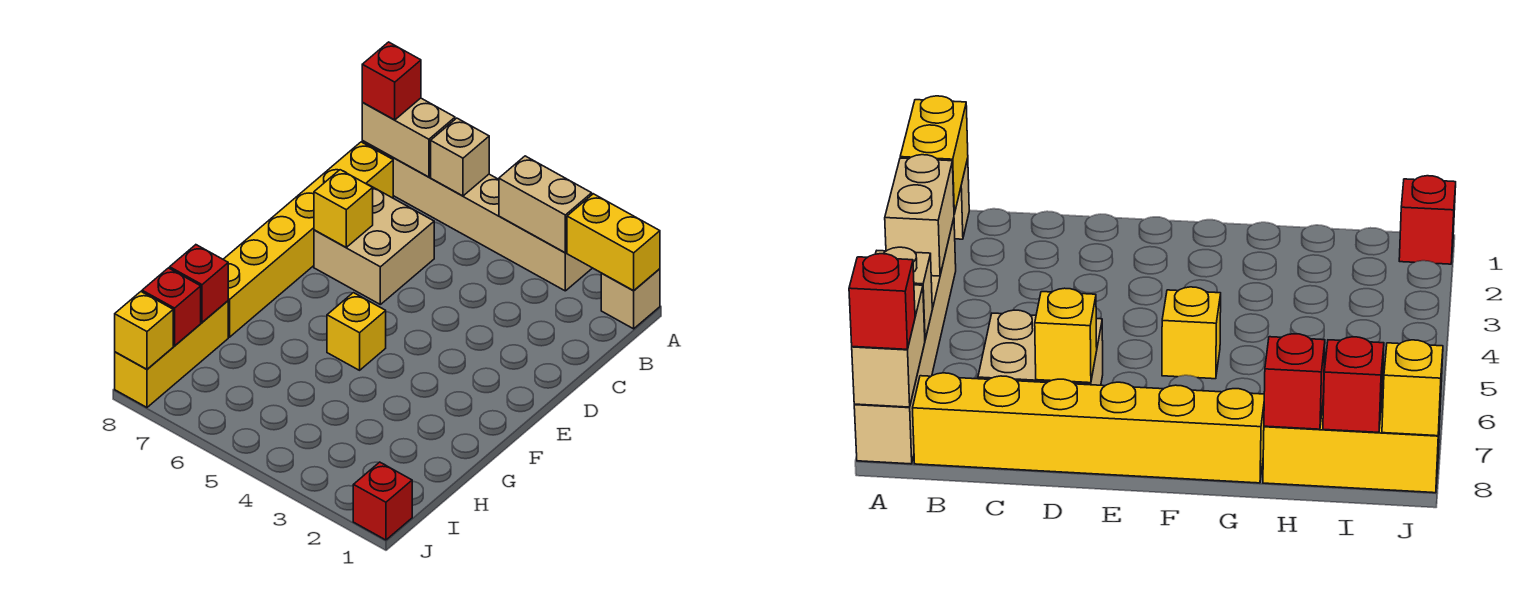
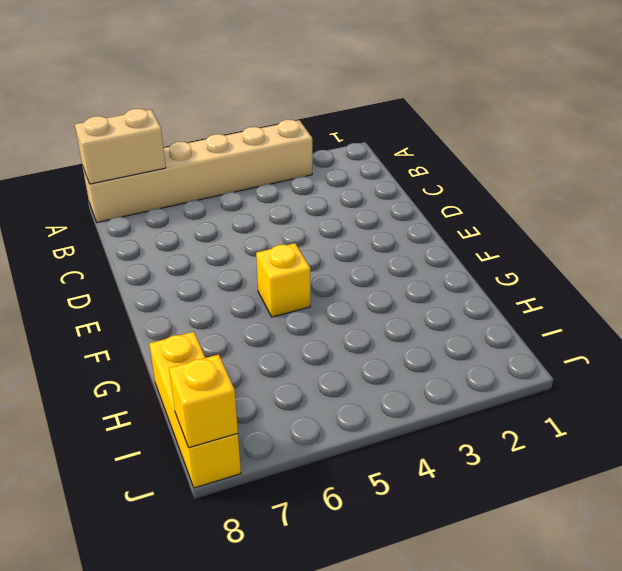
none -> tan brick A1 level 1
none -> yellow brick B8:G8 level 1
none -> tan brick C6:D7 level 1

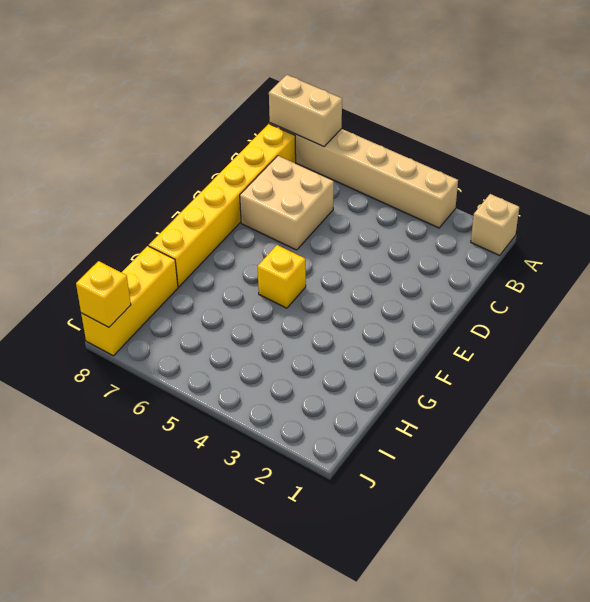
none -> red brick J1 level 1
none -> yellow brick A1:A2 level 2
none -> tan brick A3:A4 level 2

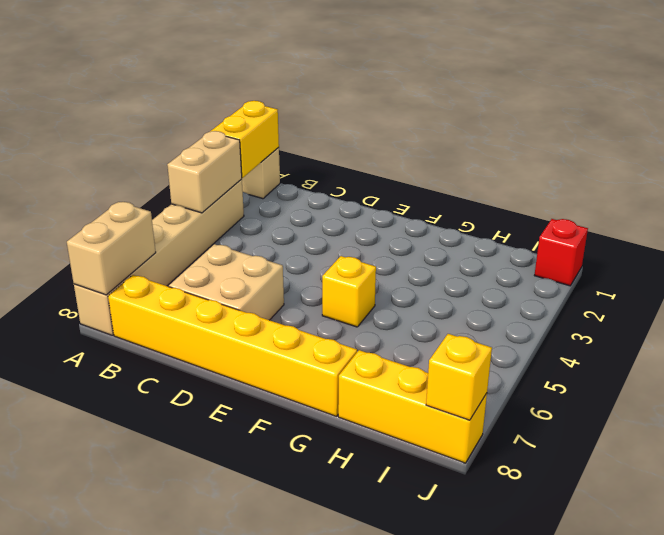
none -> tan brick A6 level 2
none -> yellow brick D7 level 2
none -> red brick H8 level 2

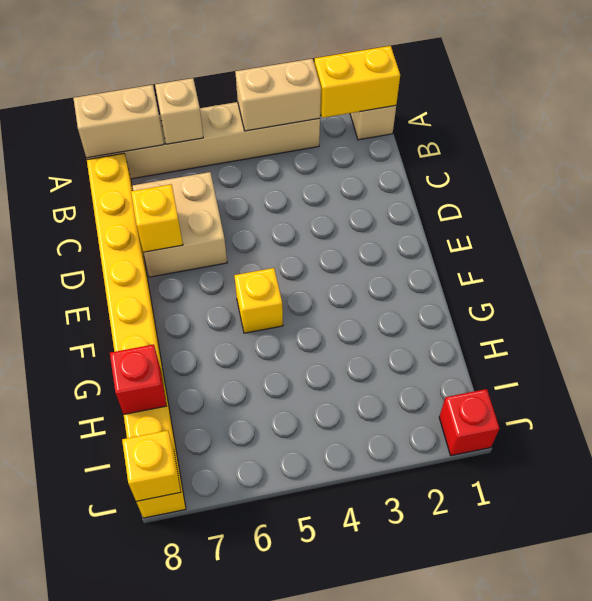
none -> red brick I8 level 2
none -> red brick A8 level 3

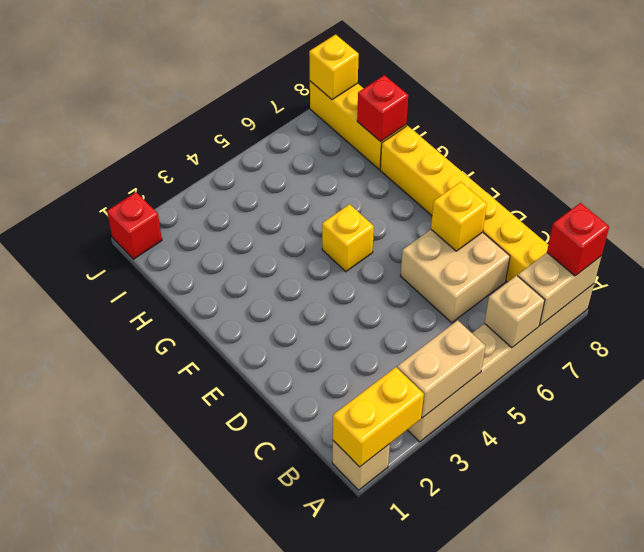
none -> red brick I8 level 2

